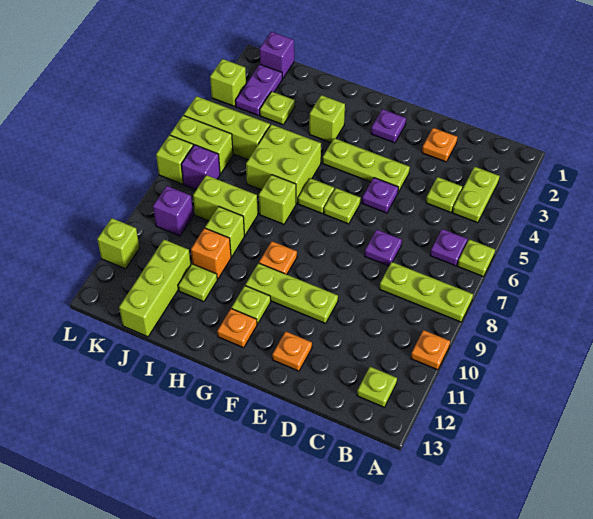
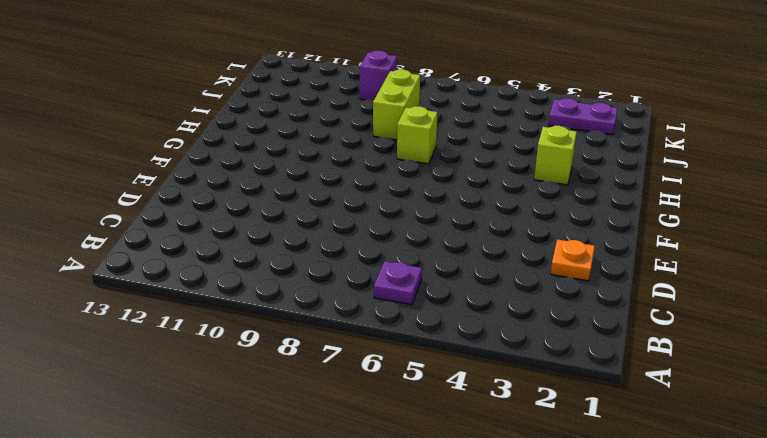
none -> lime plate A6 level 1
none -> lime plate A8:C8 level 1
none -> orange plate A10 level 1
none -> lime plate B3:B4 level 1

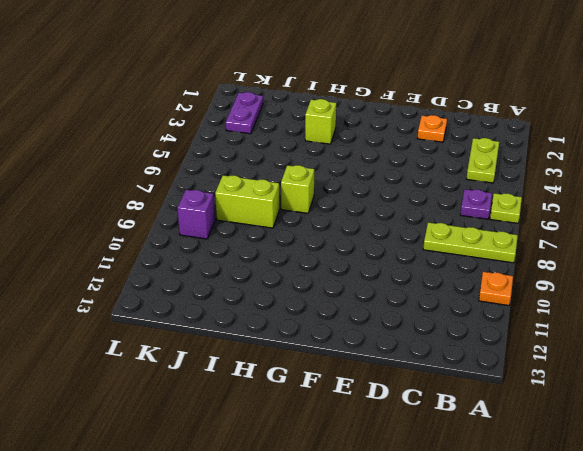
none -> lime plate B12 level 1
none -> lime plate C4 level 1
none -> purple plate D7 level 1
none -> lime plate E4:G4 level 1

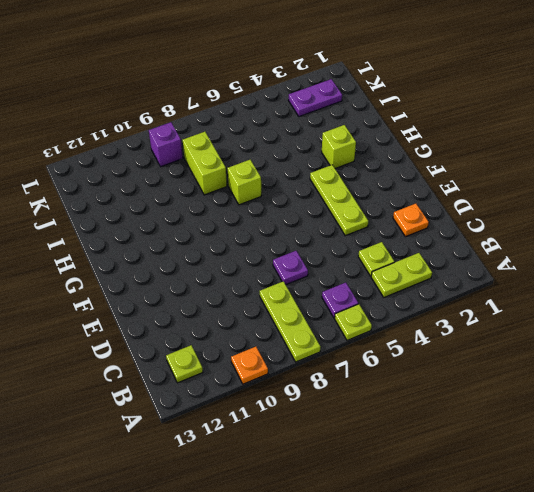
none -> purple plate E5 level 1
none -> lime plate E10:G10 level 1
none -> orange plate E12 level 1
none -> purple plate F2 level 1

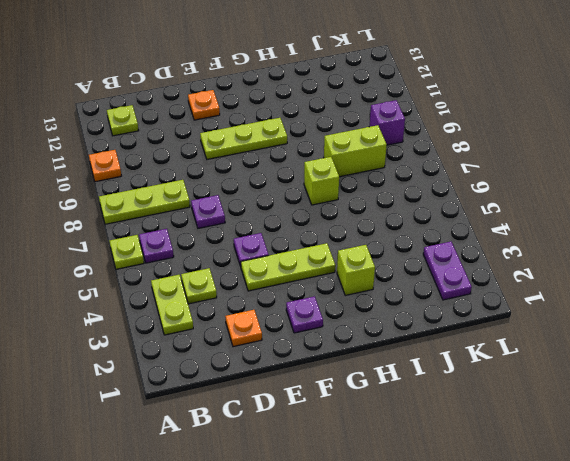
none -> lime plate F6 level 1
none -> lime plate G6 level 1
none -> orange plate G9 level 1
none -> lime plate G11 level 1

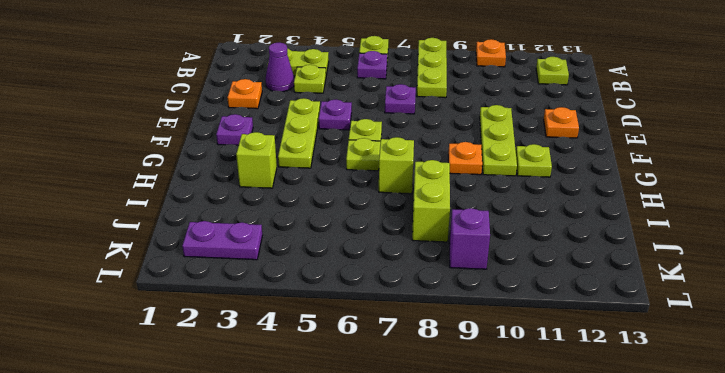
purple cone C3 level 1 -> none
none -> orange plate G12 level 1
none -> lime brick H5:I6 level 1
none -> lime brick I9 level 1
none -> orange brick I10 level 1

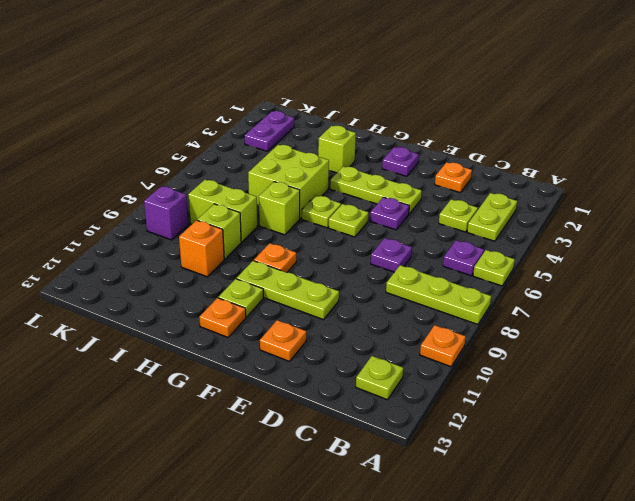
none -> lime plate I11 level 1
none -> lime plate J3 level 1
none -> lime brick J5:L5 level 1
none -> lime brick J11:J13 level 1

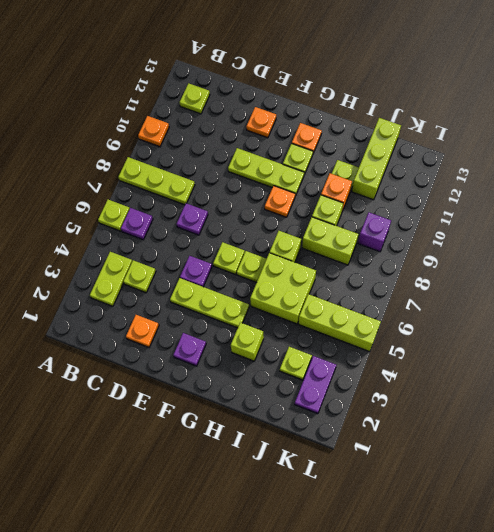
none -> purple brick K1 level 1
none -> lime brick K6:L6 level 1
none -> purple brick K7 level 1
none -> lime brick L3 level 1

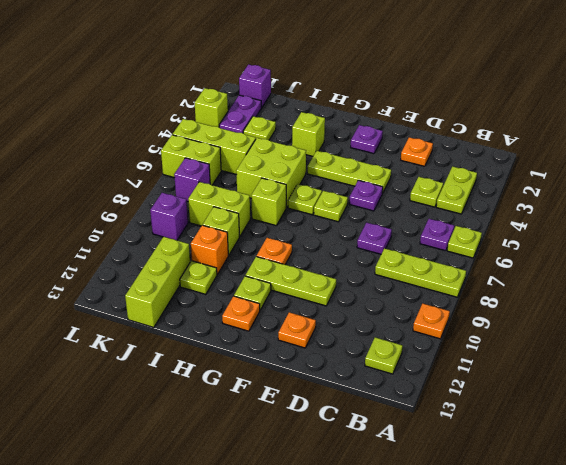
none -> lime brick L7 level 1
none -> lime brick L11 level 1

